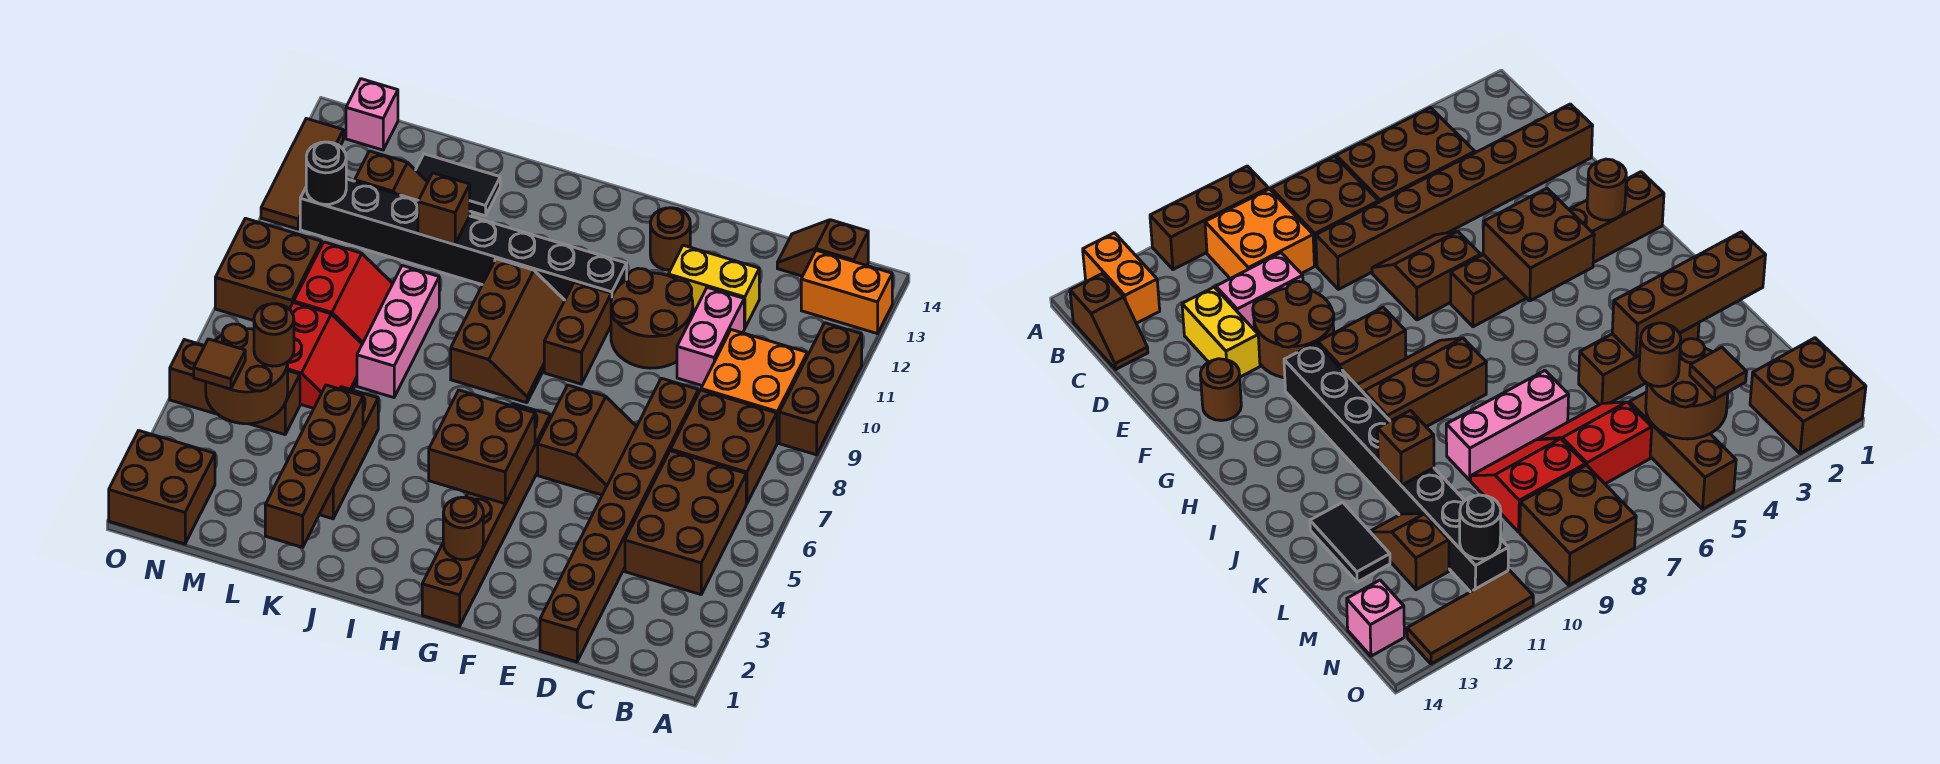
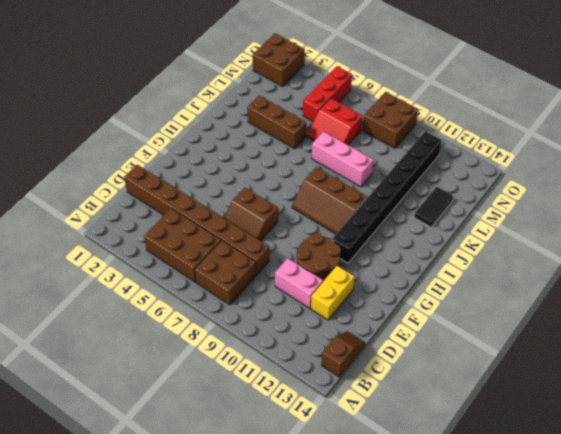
red brick M5:O5 level 1 -> brown brick M5:O5 level 1
none -> brown brick A9:A11 level 1
none -> orange brick A13:B13 level 1
none -> orange brick B9:C10 level 1
none -> brown round brick F13 level 1

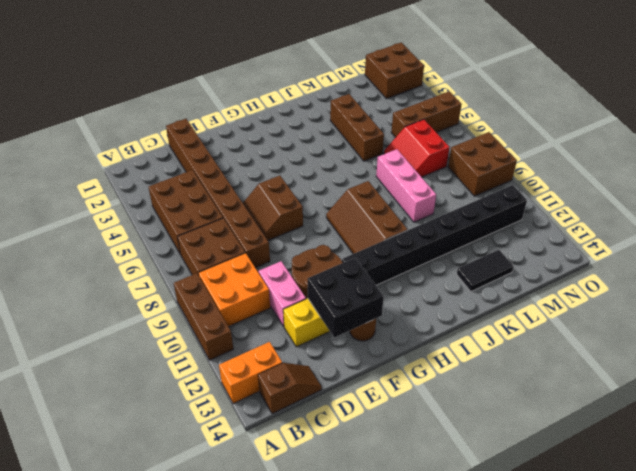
black brick E12:F13 level 2 -> none
none -> brown brick G1:G6 level 1
none -> brown brick G9:G10 level 1
none -> red slope L8:M9 level 1 top M
none -> brown slope L12:M12 level 1 top M

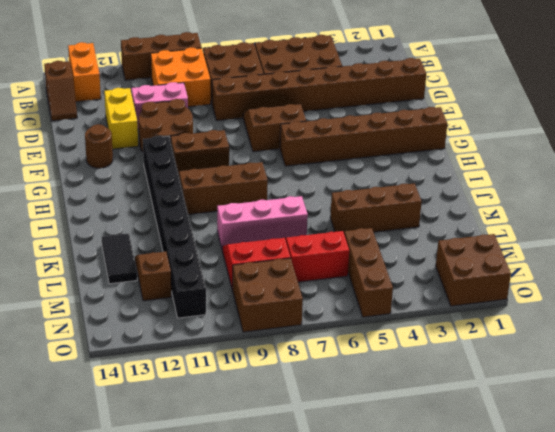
none -> pink brick N14 level 1
none -> brown tile O11:O13 level 1
none -> brown round brick G2 level 2
none -> brown brick G4:H5 level 2

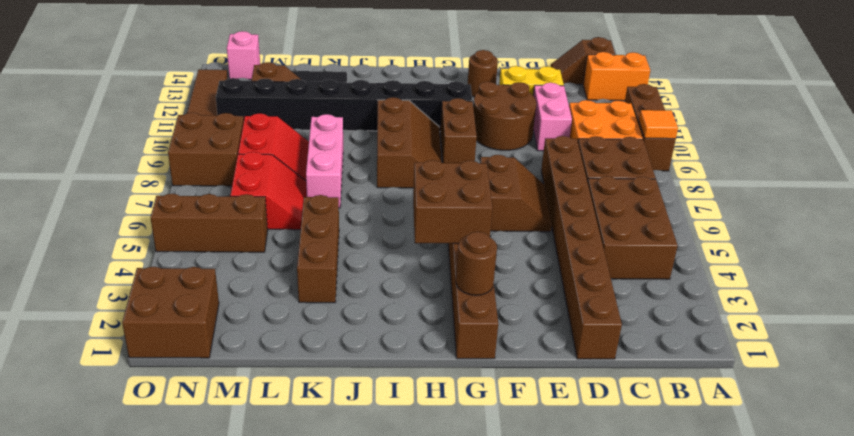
orange tile A9 level 2 -> none
none -> brown brick K1:K4 level 2
none -> brown brick K11 level 2
none -> brown round brick M4:N5 level 2
none -> black round brick N11 level 2

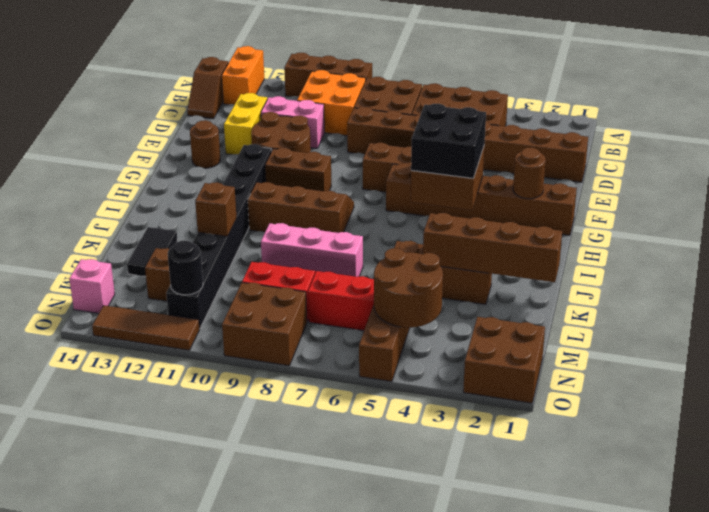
black brick G4:H5 level 3 -> none
none -> brown round brick M5 level 3
none -> brown tile N4 level 3

